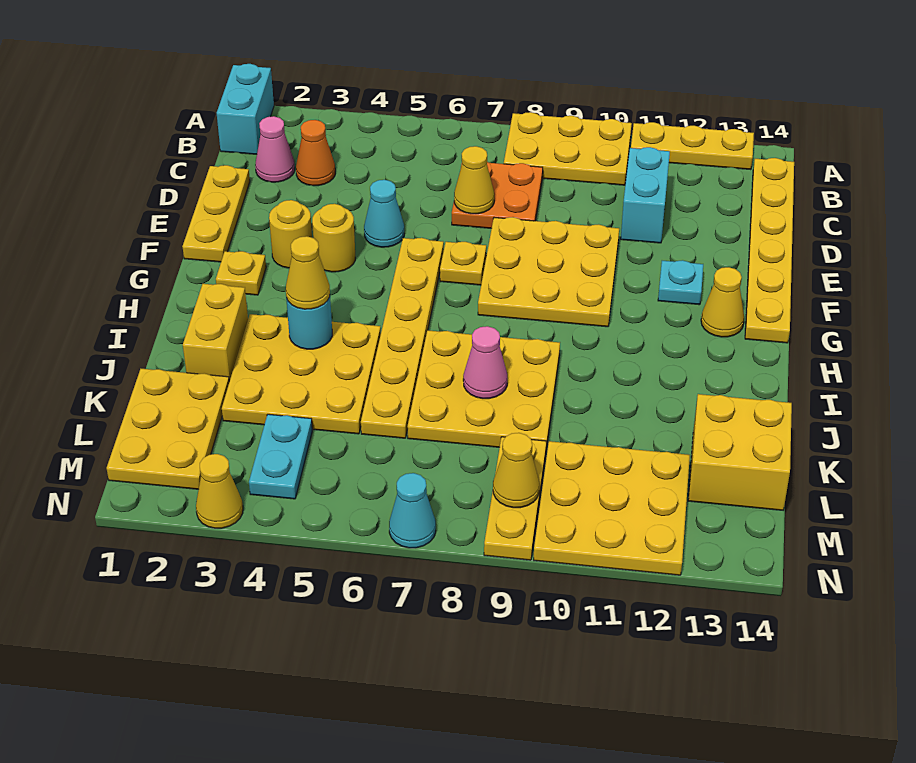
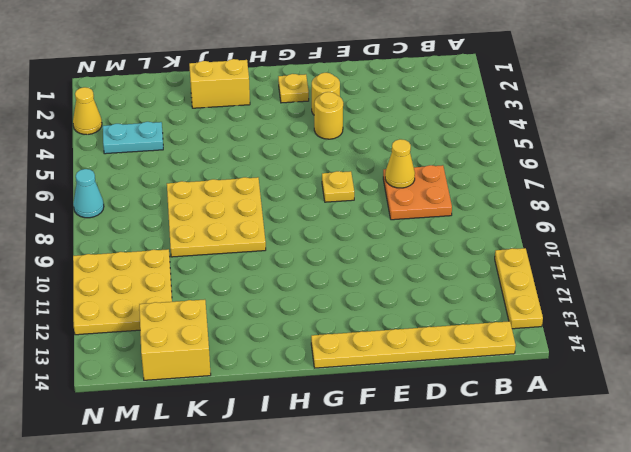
none -> cyan brick A1:B1 level 1
none -> yellow plate A8:B10 level 1
none -> pink cone C2 level 1
none -> orange cone C3 level 1

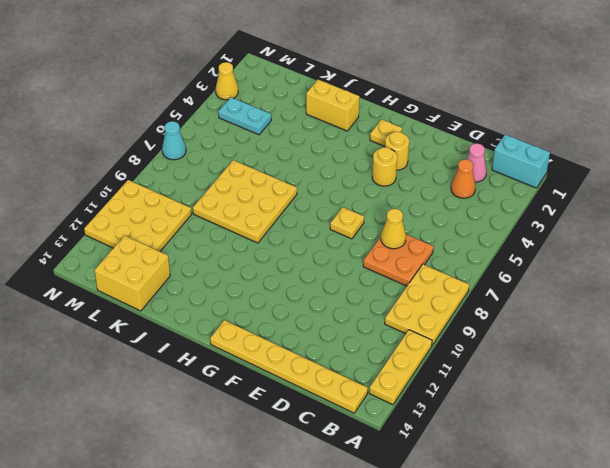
none -> cyan brick C11:D11 level 1
none -> yellow plate D1:F1 level 1
none -> cyan cone E5 level 1
none -> yellow plate E8:G10 level 1

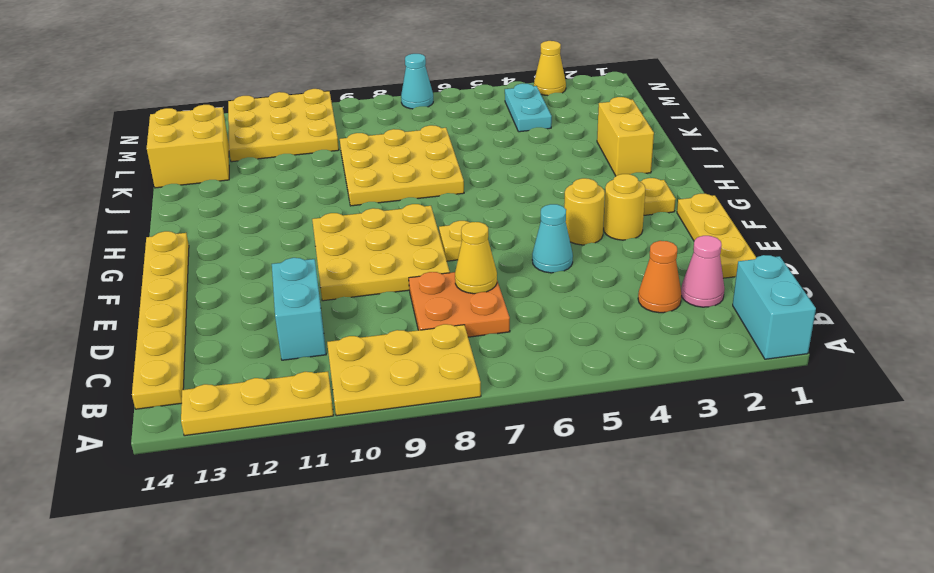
none -> yellow plate F6:K6 level 1
none -> cyan plate F12 level 1
none -> yellow cone G13 level 1
none -> yellow plate I3:K5 level 1

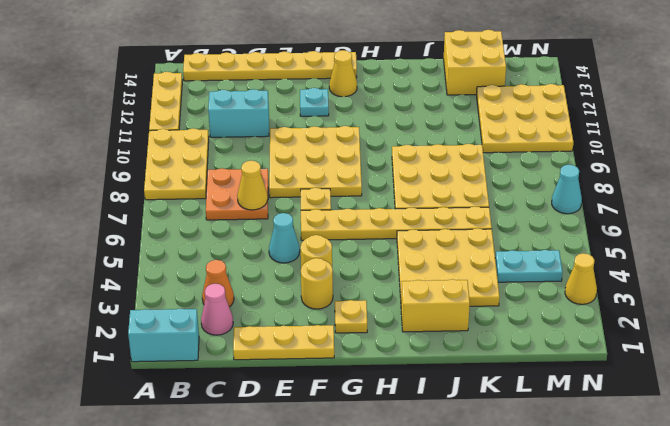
none -> yellow plate K1:M2 level 1
none -> yellow plate L9:N9 level 1
none -> cyan round brick I4 level 2
none -> pink cone J8 level 2

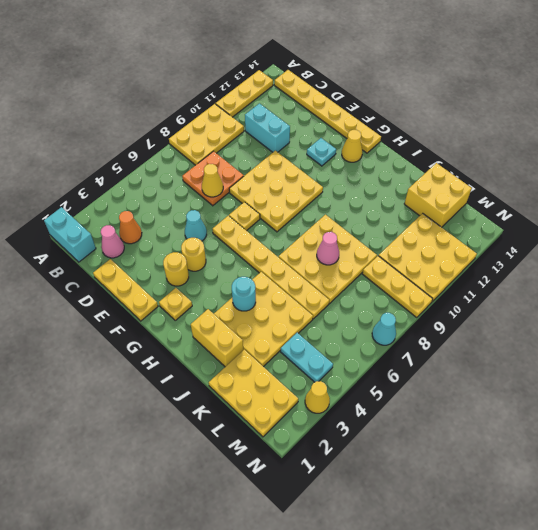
none -> yellow cone M9 level 2
none -> yellow cone I4 level 3

